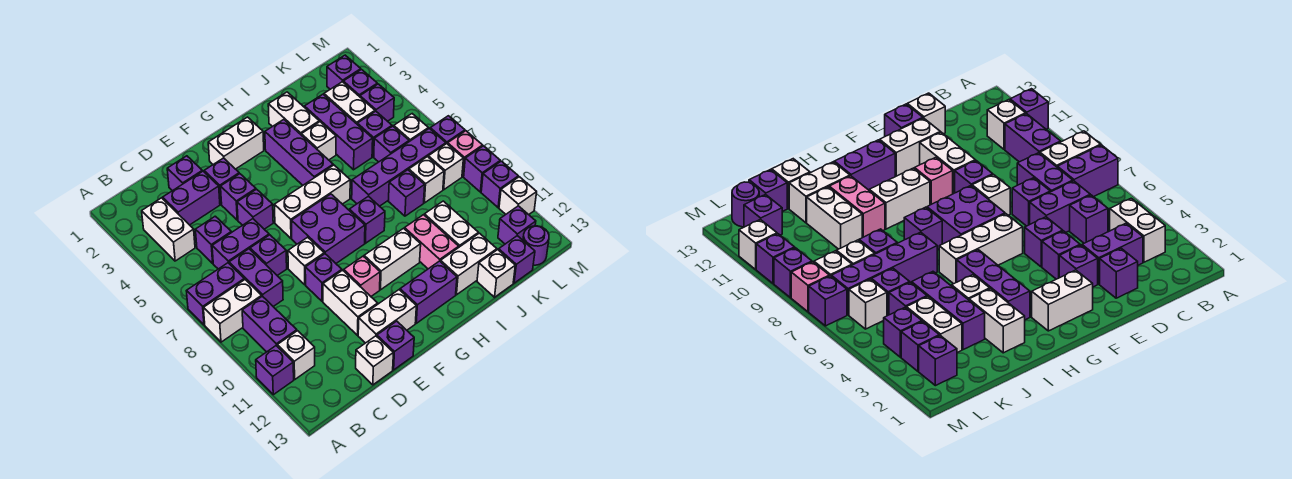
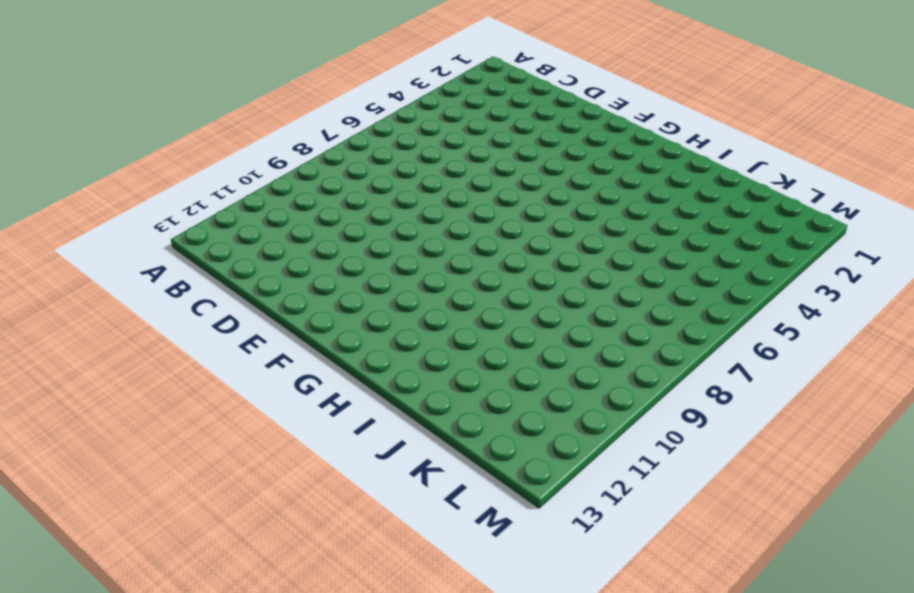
none -> purple brick A7:B7 level 1
none -> white brick A8:B8 level 1
none -> purple brick A11 level 1
none -> white brick B3:B4 level 1

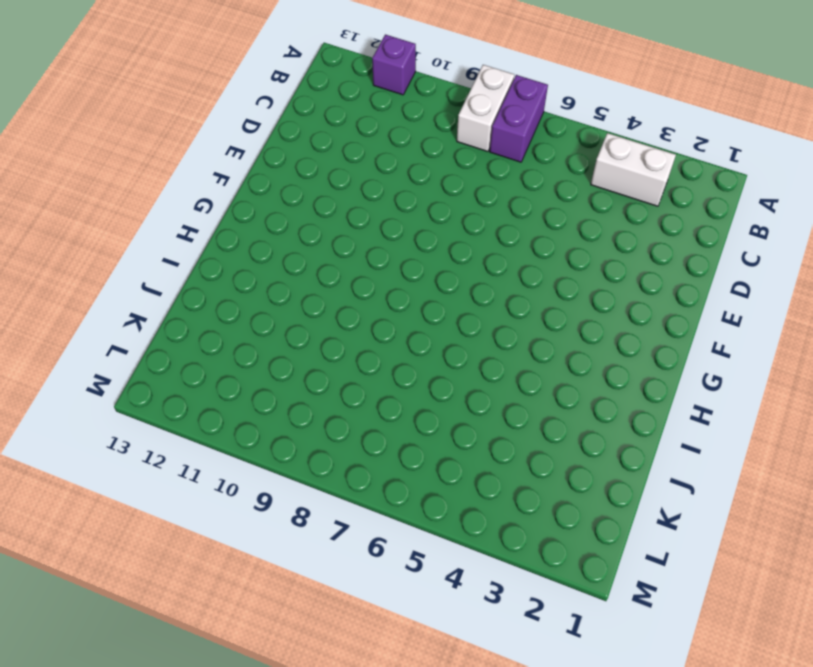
none -> purple brick B9:B10 level 1
none -> white brick B11 level 1
none -> purple brick C3:D3 level 1
none -> purple brick C5 level 1

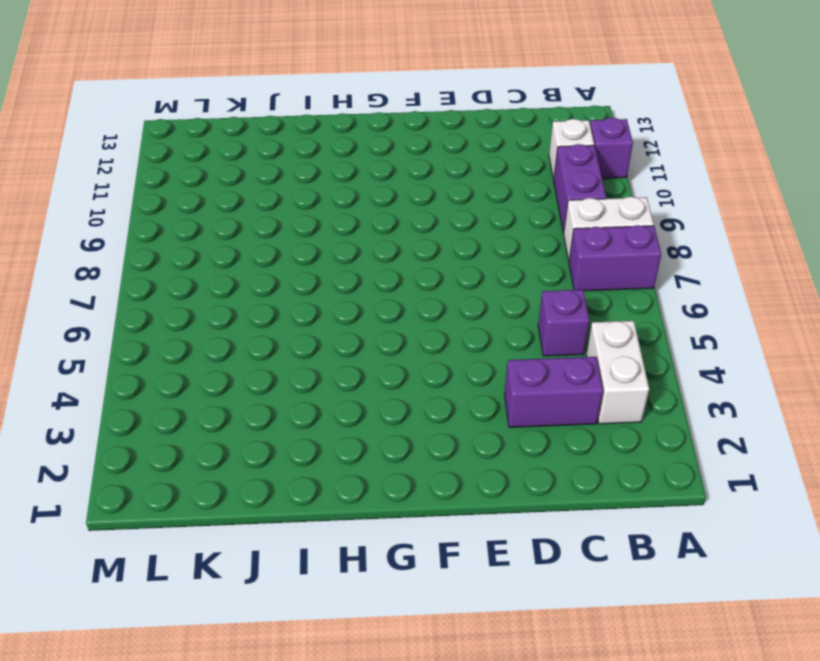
none -> purple brick C6:D6 level 1
none -> purple brick C7:C8 level 1
none -> purple brick D2 level 1
none -> purple brick D7 level 1

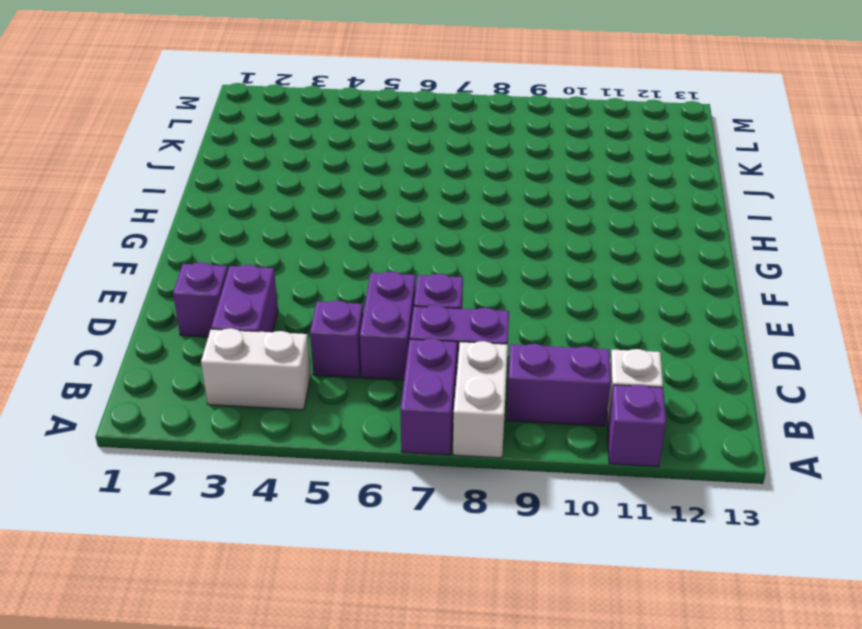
none -> white brick D13 level 1
none -> purple brick E3 level 1
none -> purple brick E4 level 1
none -> purple brick E5 level 1

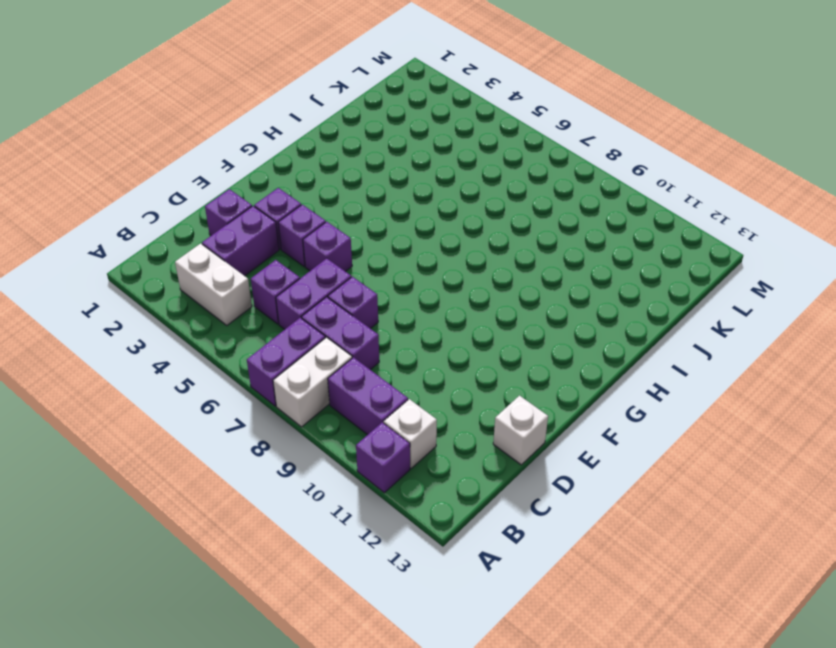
none -> white brick E8 level 1
none -> purple brick E9 level 1
none -> white brick E10:E11 level 1
none -> white brick E12:F12 level 1

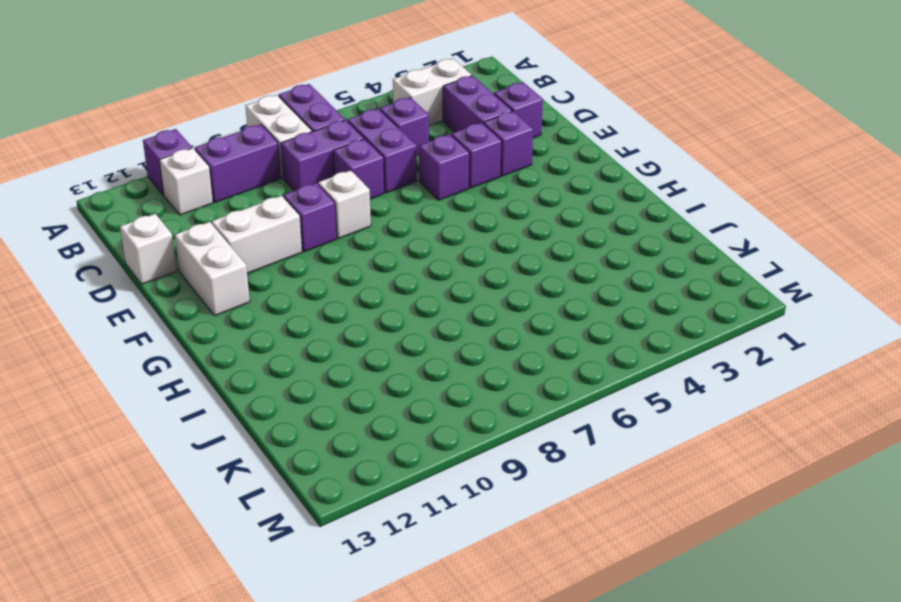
none -> purple brick E13 level 1
none -> white brick F2:G2 level 1
none -> white brick F6:H6 level 1
none -> purple brick F7:G8 level 1

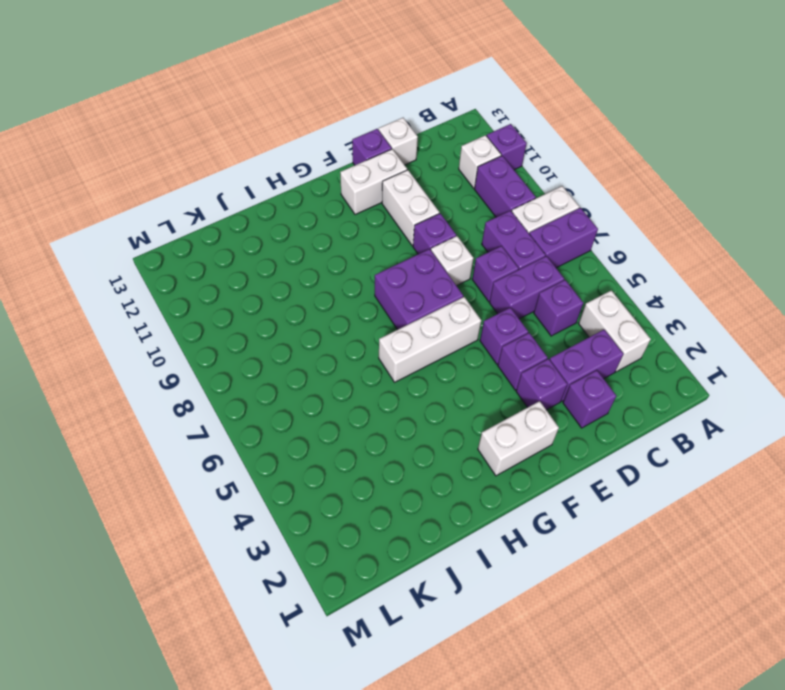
none -> pink brick F10 level 1
none -> white brick G10:H10 level 1
none -> purple brick G12:H12 level 1
none -> purple brick H3:H5 level 1

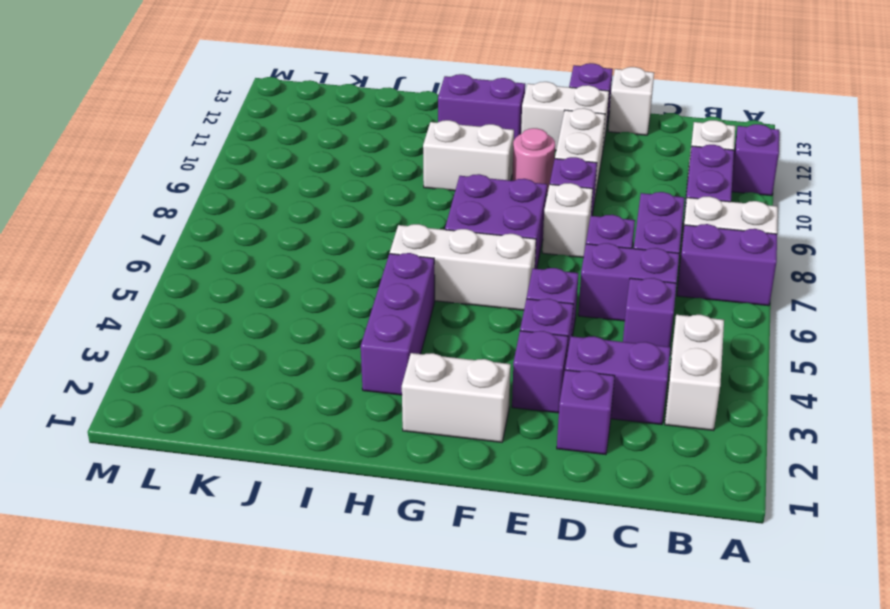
pink round brick F10 level 1 -> pink brick F10 level 1
none -> purple brick H8 level 1
none -> white brick I2:I3 level 1
none -> white brick I4 level 1
none -> purple brick I7:L7 level 1

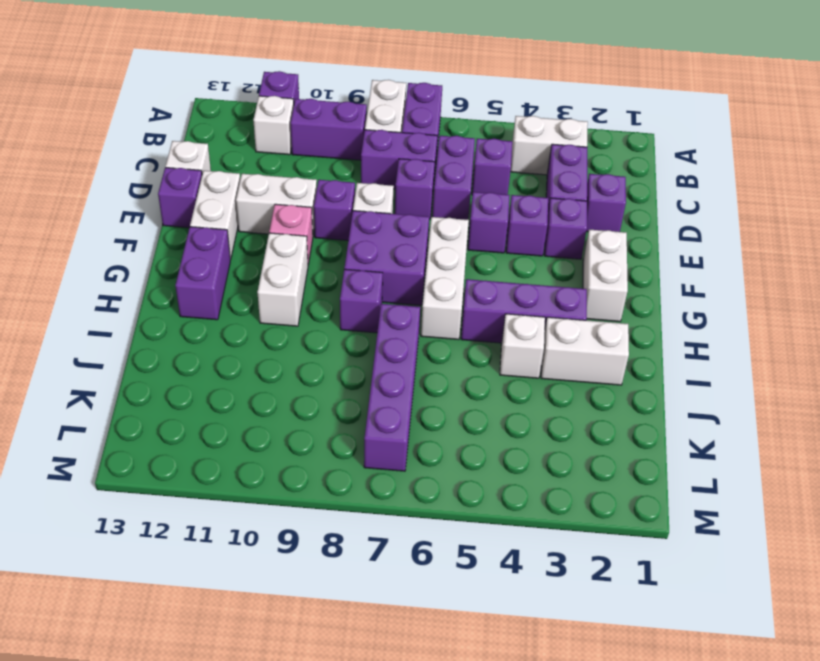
none -> pink brick I10:I11 level 1
none -> white brick I12:J12 level 1
none -> purple brick J3:J5 level 1
none -> purple brick J8 level 1

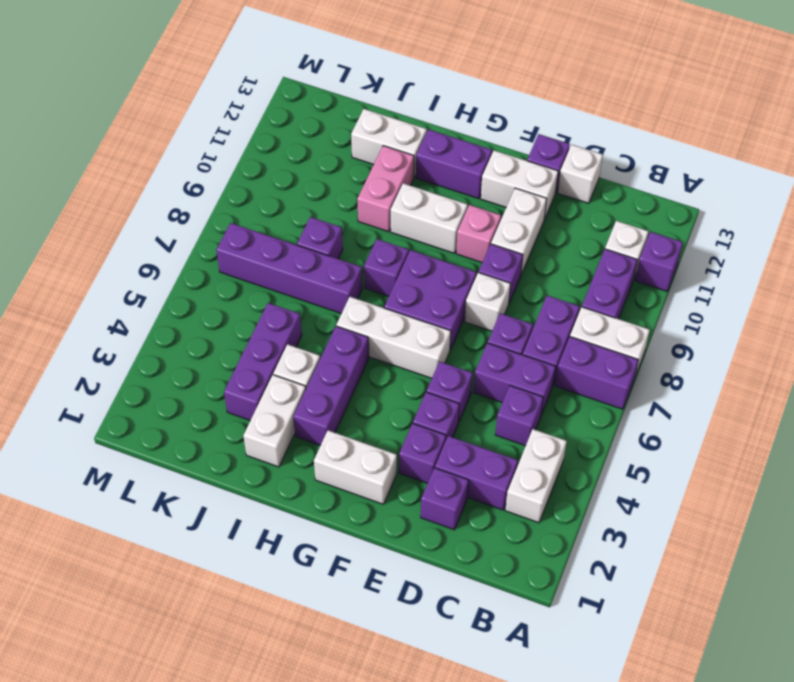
none -> white brick J10:J11 level 1
none -> white brick J13 level 1
none -> white brick K3:K4 level 1
none -> purple brick K5 level 1

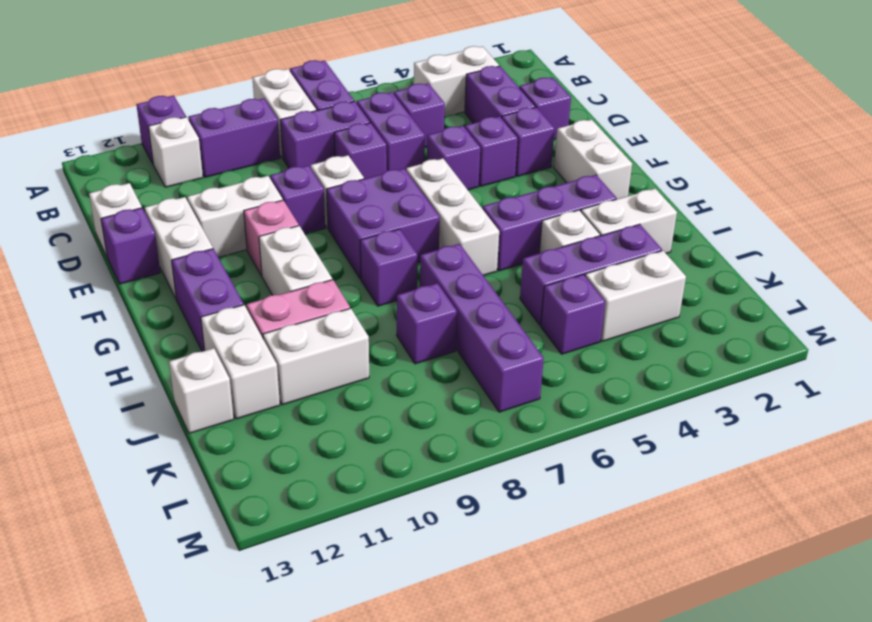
none -> purple brick K6 level 1
none -> white brick K8 level 1
none -> purple brick K13 level 1
none -> purple brick L2 level 1

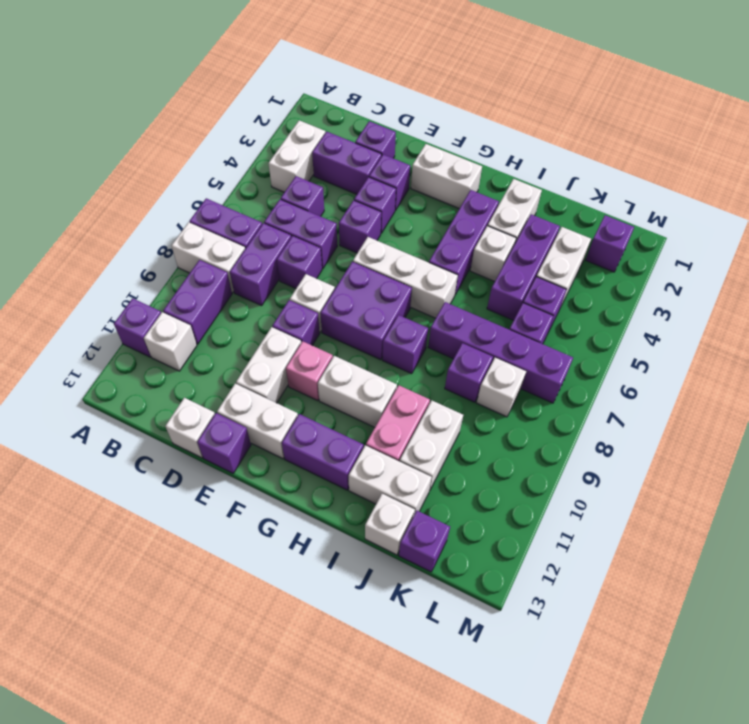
none -> purple brick L3 level 1
none -> purple brick L4 level 1
none -> white brick L6 level 1
none -> white brick L8 level 1

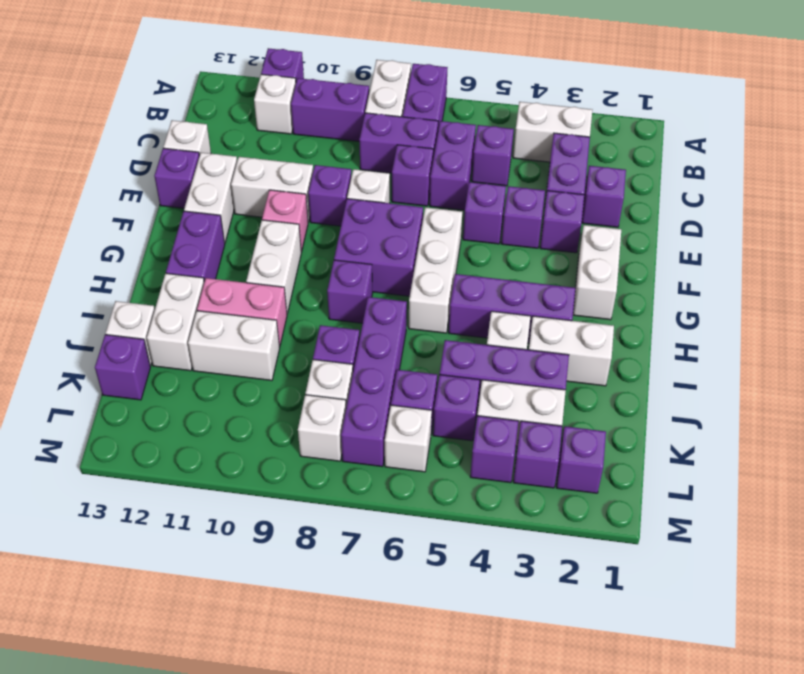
none -> purple brick L12 level 1
none -> purple round brick L13 level 1
none -> purple brick M7 level 1
none -> pink brick M8 level 1

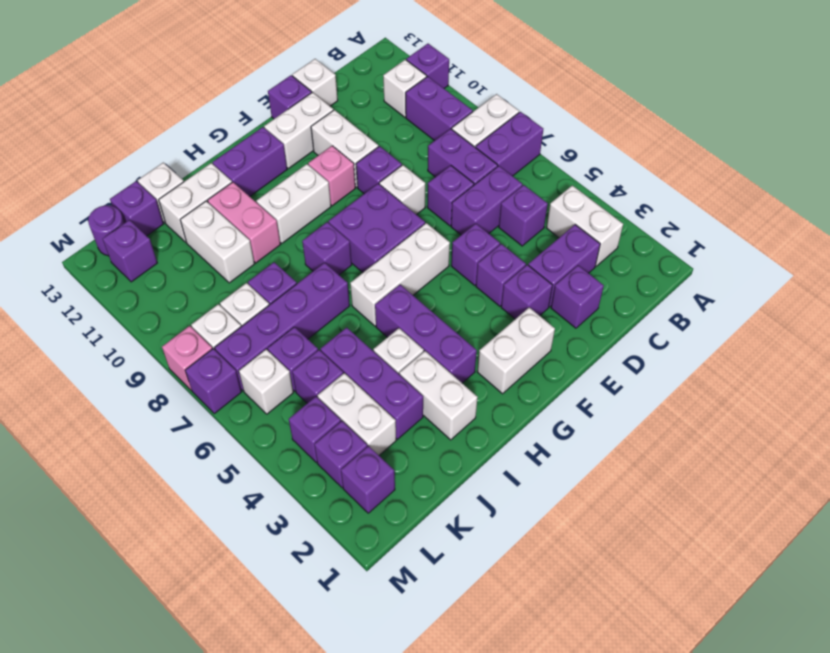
none -> purple brick M9 level 1
none -> purple brick M10 level 1
none -> white brick M11 level 1

